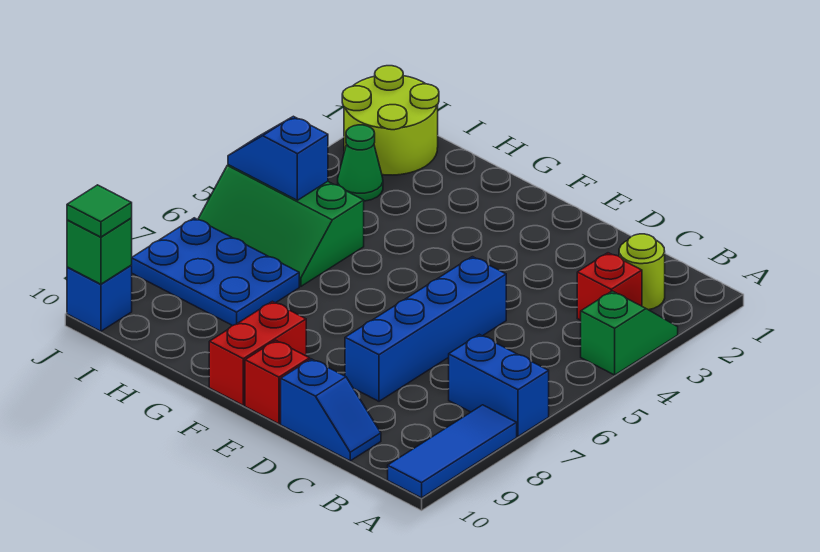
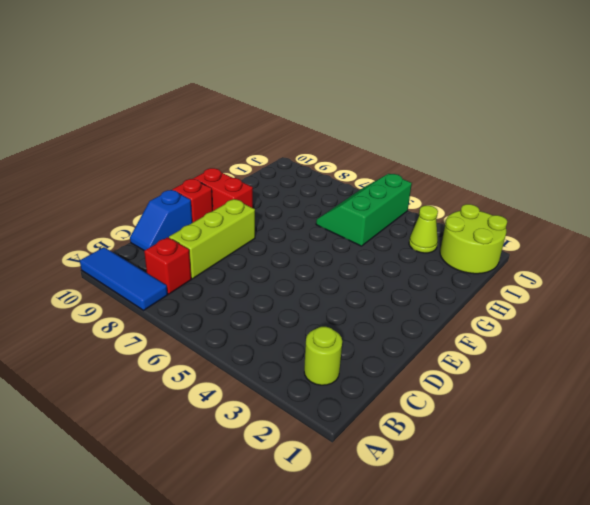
red brick B8 level 1 -> red brick B3 level 1
lime brick C8:E8 level 1 -> blue brick D5:D8 level 1
lime cone I3 level 1 -> green cone I3 level 1
none -> green slope A3:A4 level 1 top 4
none -> blue brick A7:B7 level 1
none -> blue plate H7:J8 level 1

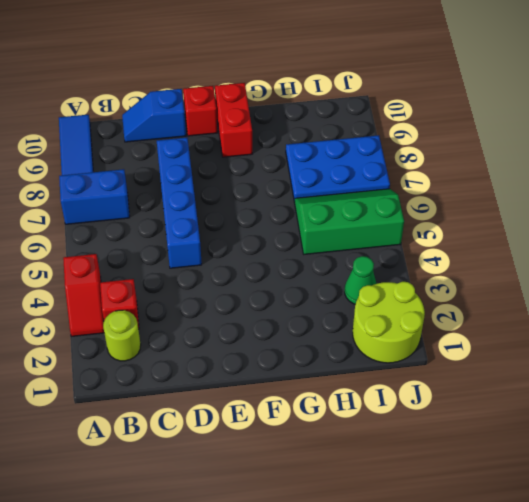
red slope A3:A4 level 1 top 4 -> green slope A3:A4 level 1 top 4
none -> blue brick J10 level 1
none -> blue slope I5:J5 level 2 top I
none -> green brick J10 level 2

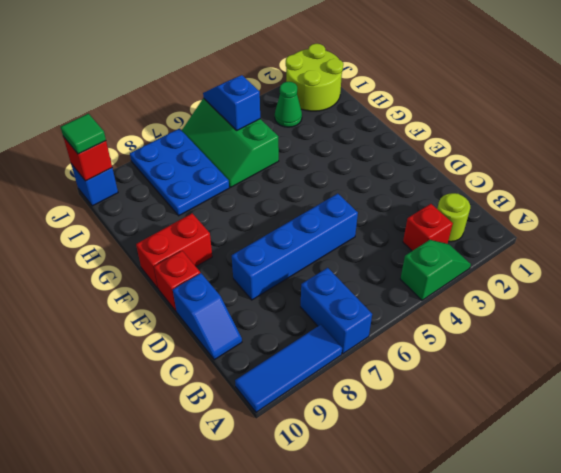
red brick J10 level 2 -> green brick J10 level 2

